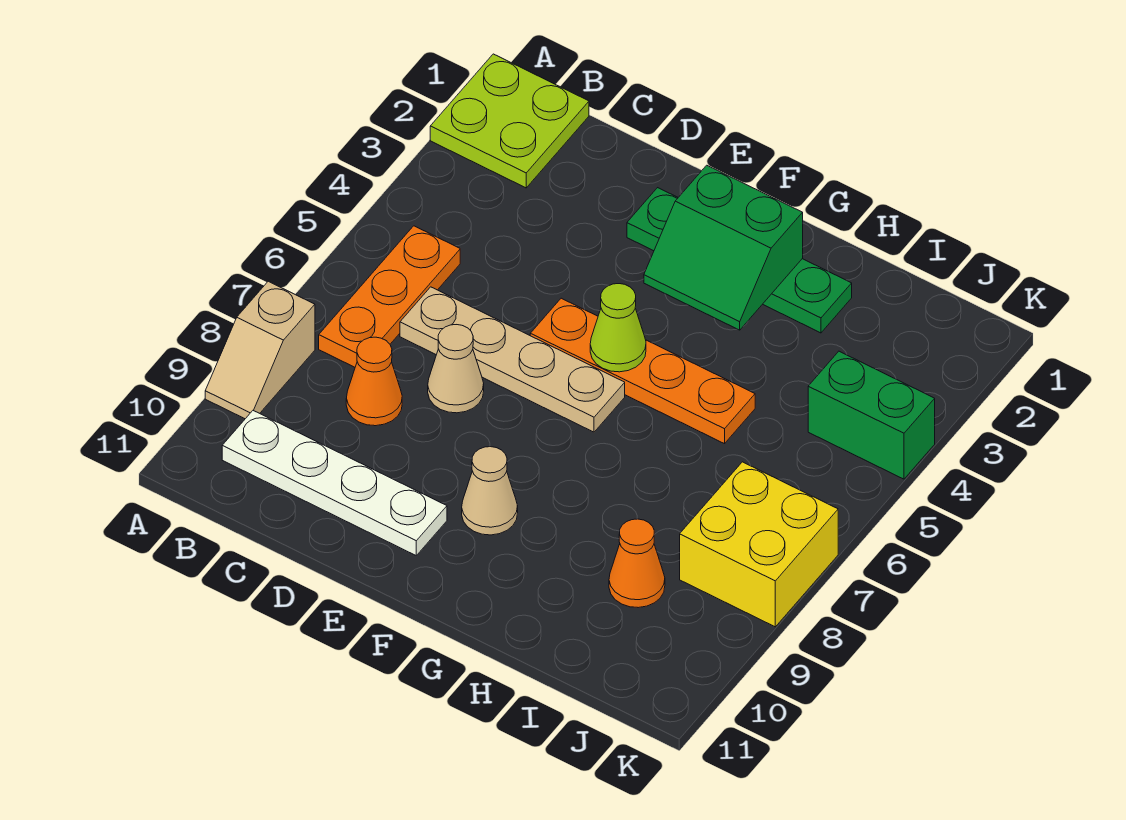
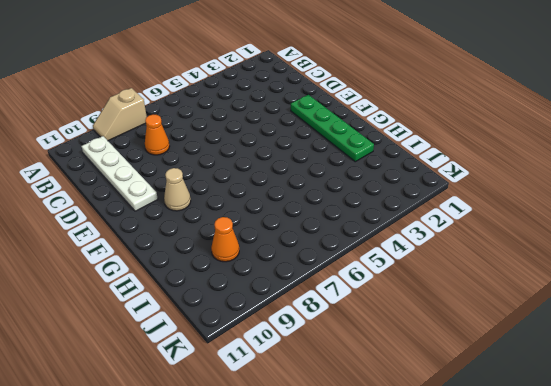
none -> lime plate A1:B2 level 1
none -> orange plate B5:B7 level 1
none -> tan plate C6:F6 level 1

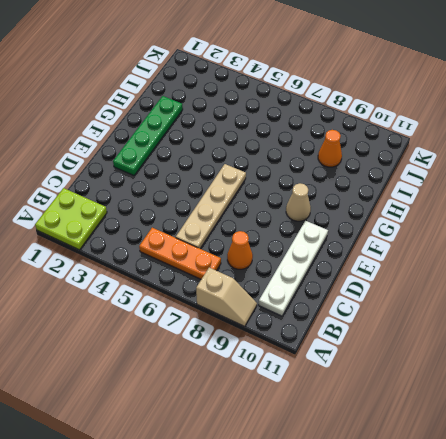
none -> tan cone D7 level 1
none -> orange plate E5:H5 level 1
none -> green brick J4:K4 level 1

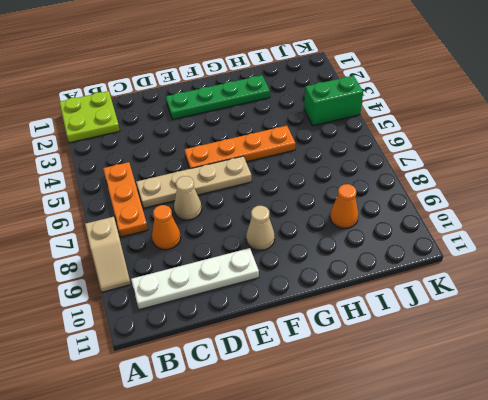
none -> yellow brick J7:K8 level 1
none -> green slope F2:G3 level 2 top 2
none -> lime cone F5 level 2

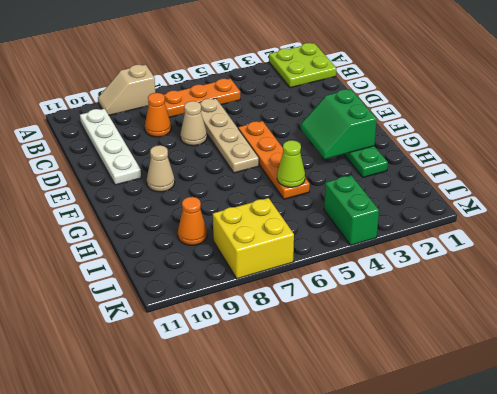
lime cone H5 level 2 -> lime cone F5 level 2

